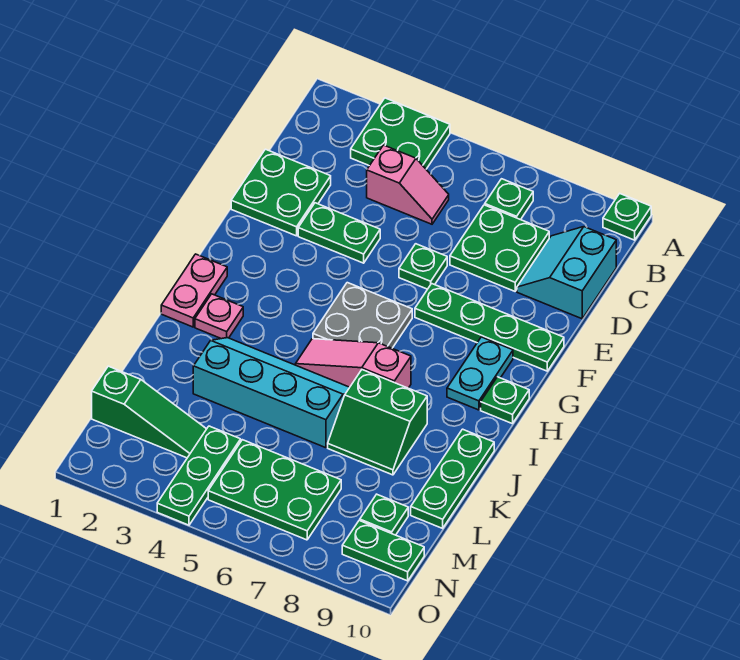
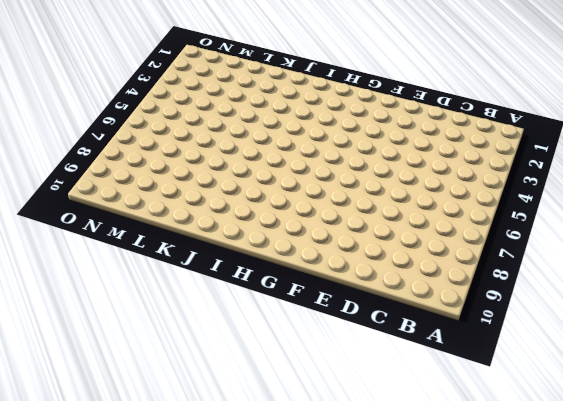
none -> green plate A3:B4 level 1
none -> green plate A10 level 1
none -> green plate B7 level 1

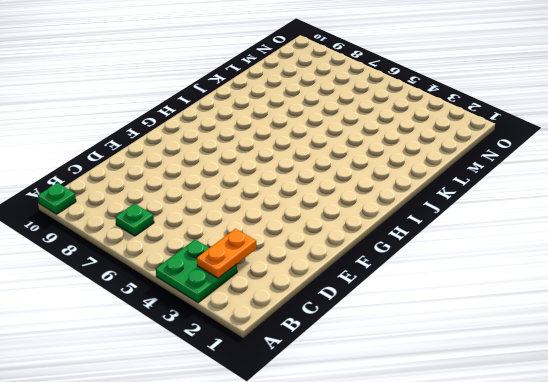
orange plate B3:C3 level 2 -> none
none -> pink slope C4:C5 level 1 top 4
none -> green plate C7:D8 level 1
none -> cyan slope C9:D10 level 1 top 10

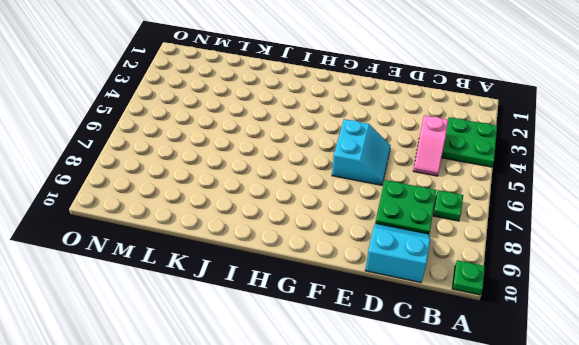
cyan slope E5:F6 level 1 top F -> green plate E6 level 1
none -> green plate D1:E2 level 1
none -> green plate E3:E4 level 1
none -> green plate F7:F10 level 1

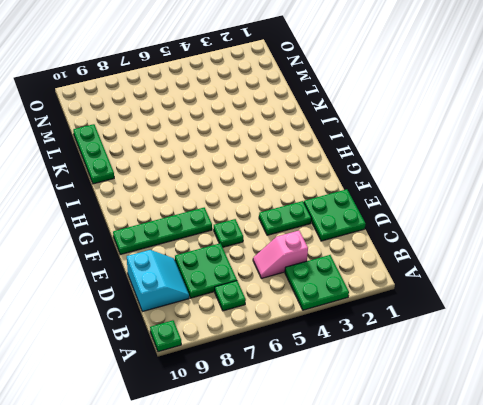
none -> grey plate G5:H6 level 1
none -> cyan plate G9:H9 level 1
none -> pink plate H1:I1 level 1

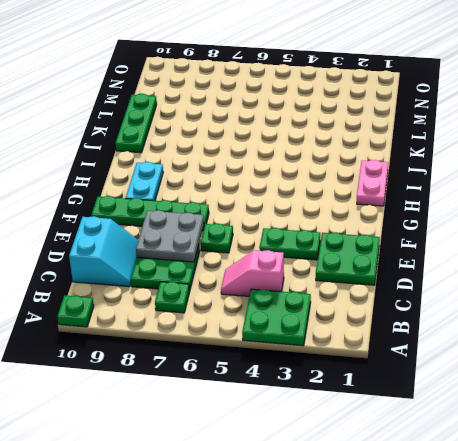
grey plate D7:E8 level 2 -> grey plate G5:H6 level 1
none -> green plate H10 level 1
none -> pink plate I2 level 1
none -> pink slope I5:I7 level 1 top 7

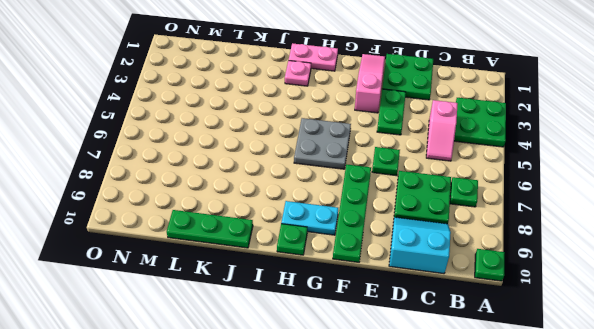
pink slope F1:F3 level 1 top 3 -> pink slope I5:I7 level 1 top 7
none -> cyan slope J3:K6 level 1 top K
none -> green slope J7:K8 level 1 top J
none -> green slope M1:M3 level 1 top 1

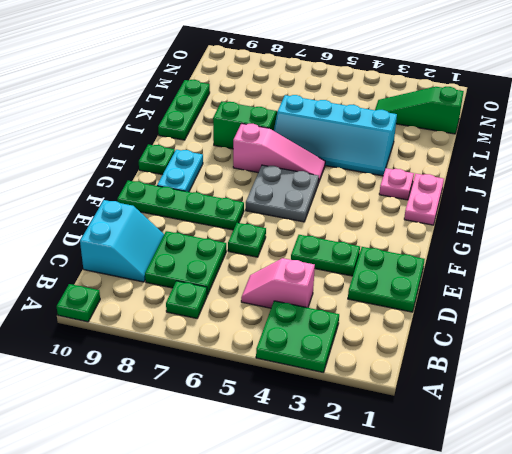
none -> green plate M4:O4 level 1
none -> green plate M5:N7 level 1
none -> green plate M9 level 1

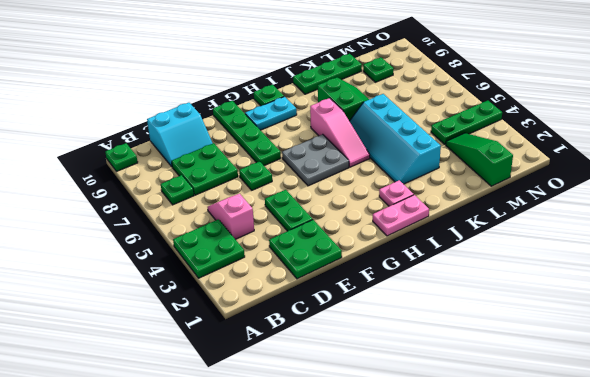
none -> green plate M5:N7 level 1
none -> green plate N9:N10 level 1

